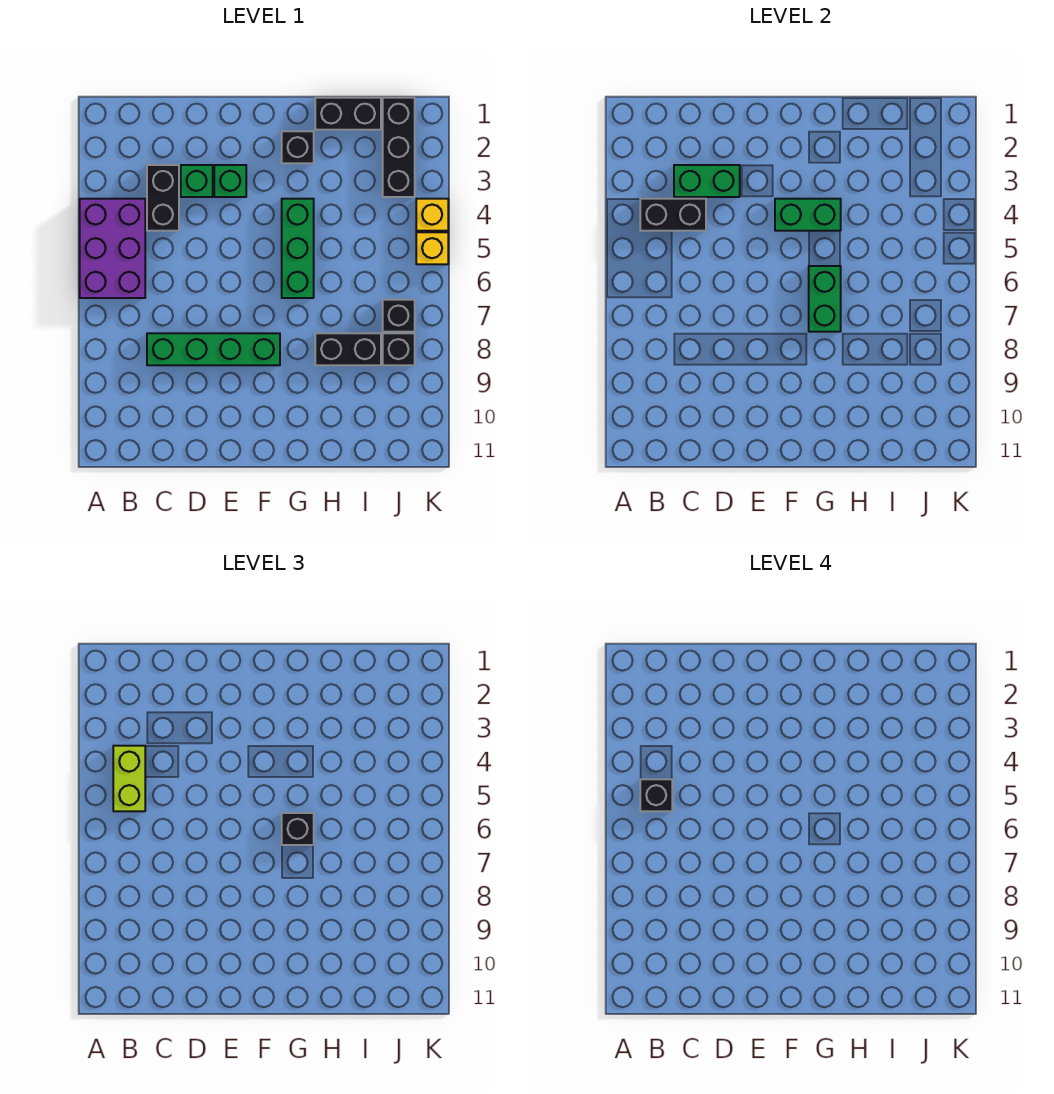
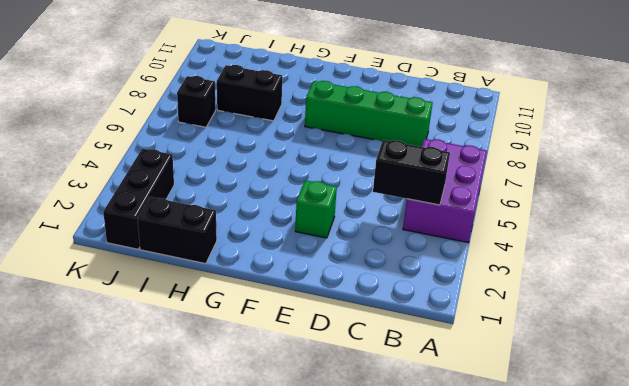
none -> black brick C3:C4 level 1
none -> green brick D3 level 1
none -> black brick G2 level 1

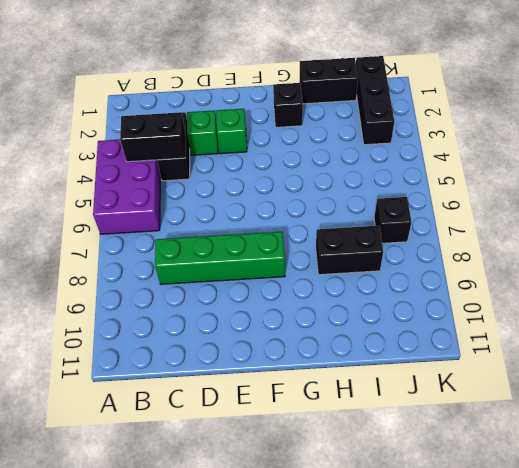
none -> green brick G4:G6 level 1
none -> black brick J8 level 1
none -> yellow brick K4 level 1

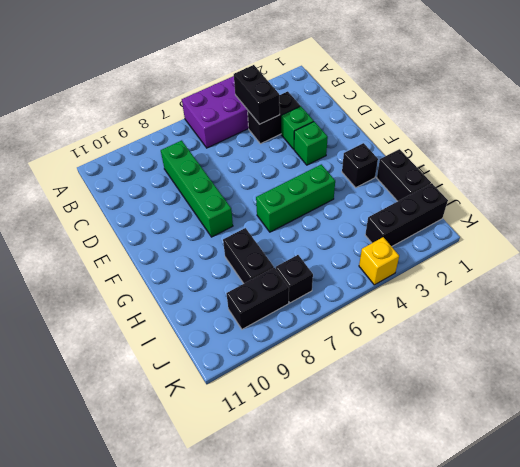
black brick J8:J9 level 1 -> black brick J8 level 1
none -> yellow brick K5 level 1
none -> green brick C3:D3 level 2
none -> green brick F4:G4 level 2

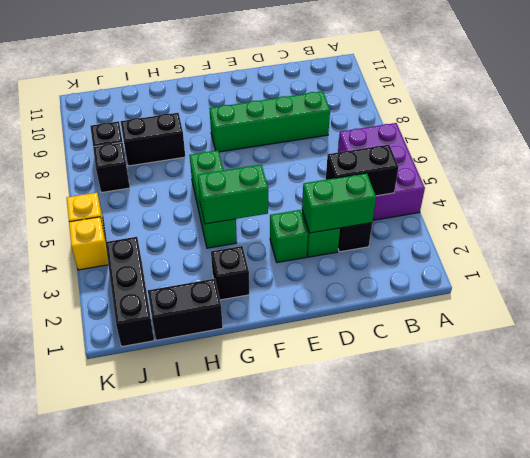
none -> green brick G6:G7 level 2
none -> lime brick B4:B5 level 3
none -> black brick G6 level 3

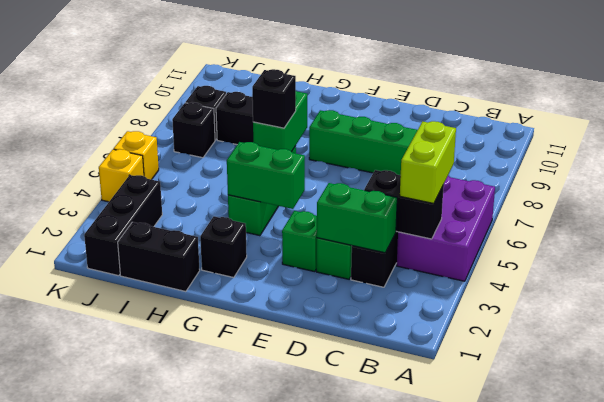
none -> black brick B5 level 4

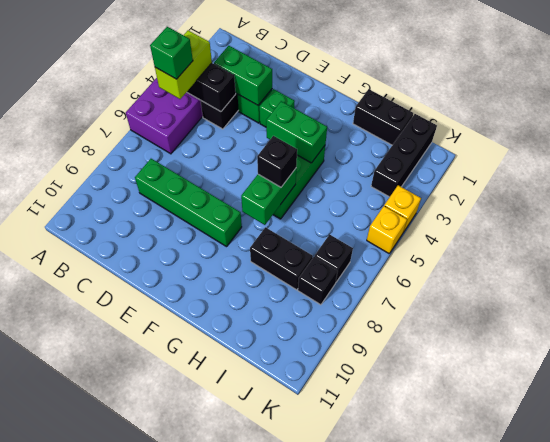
green brick B5 level 4 -> black brick B5 level 4
none -> black brick G2 level 1

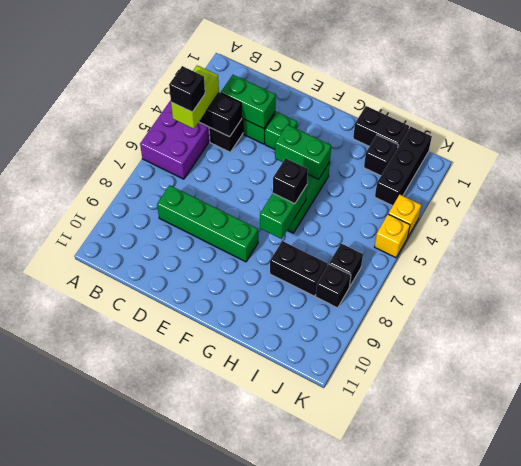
black brick I2 level 1 -> black brick G2 level 1

